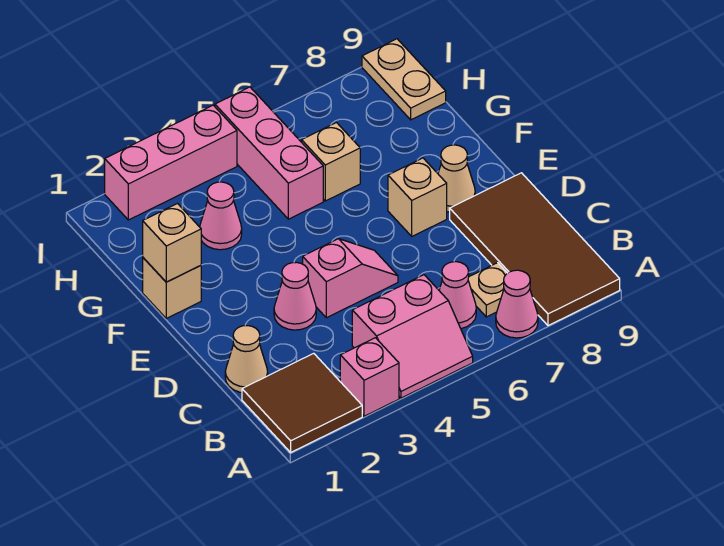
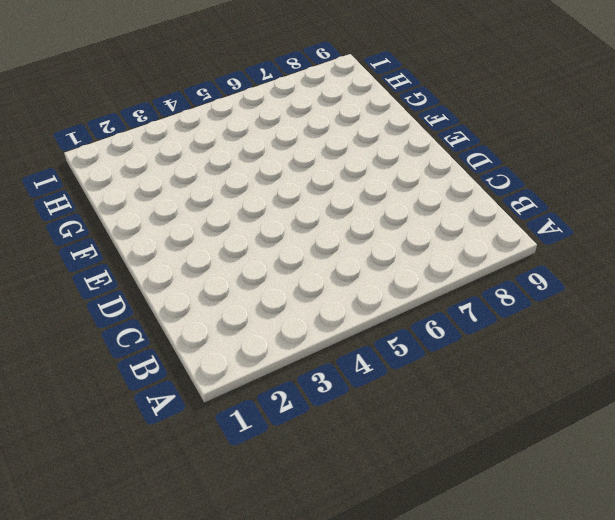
none -> brown tile A1:B2 level 1
none -> pink brick A3 level 1
none -> pink slope A4:B5 level 1 top B

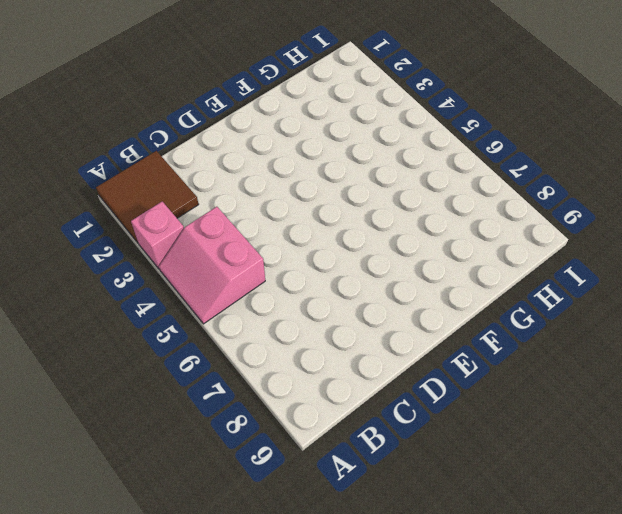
none -> pink cone A7 level 1
none -> brown tile A8:D9 level 1
none -> pink cone B6 level 1

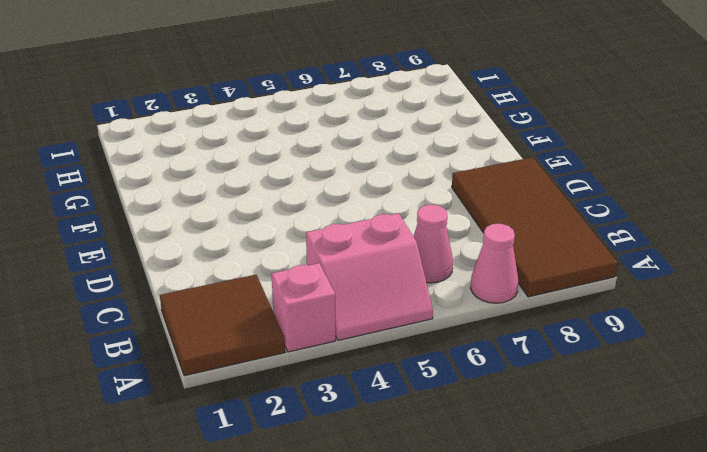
none -> tan plate B7 level 1
none -> tan cone C1 level 1
none -> pink cone D3 level 1

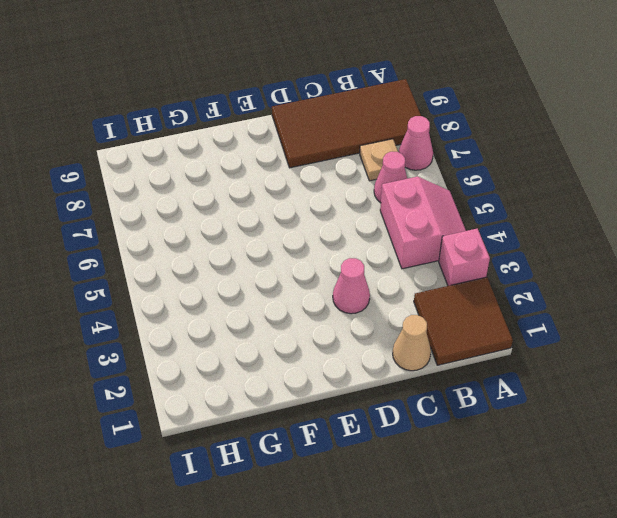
none -> pink slope D4:D5 level 1 top 4
none -> tan brick E7 level 1
none -> tan cone E8 level 1

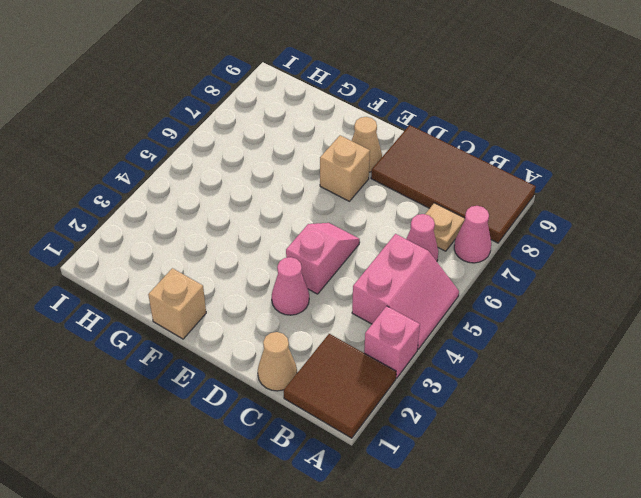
none -> pink cone G3 level 1
none -> pink brick G5:I5 level 1
none -> tan brick G6 level 1

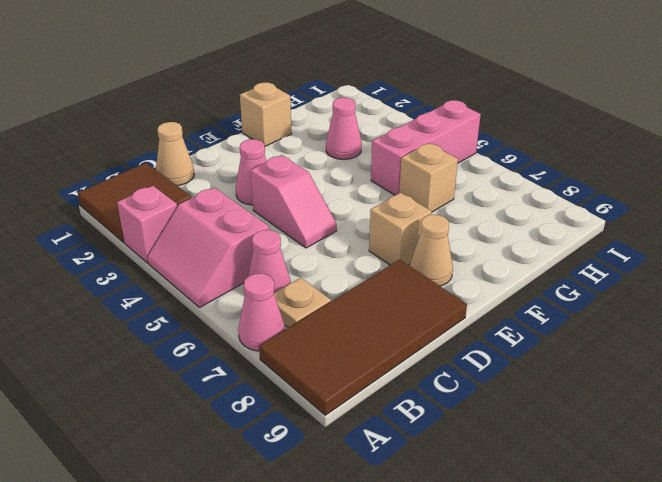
none -> tan plate H9:I9 level 1
none -> pink brick I2:I4 level 1
none -> tan brick F1 level 2

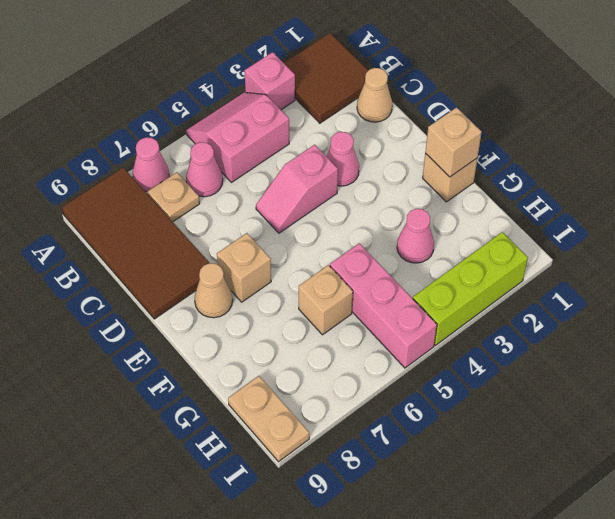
lime brick I2:I4 level 1 -> pink brick I2:I4 level 1

